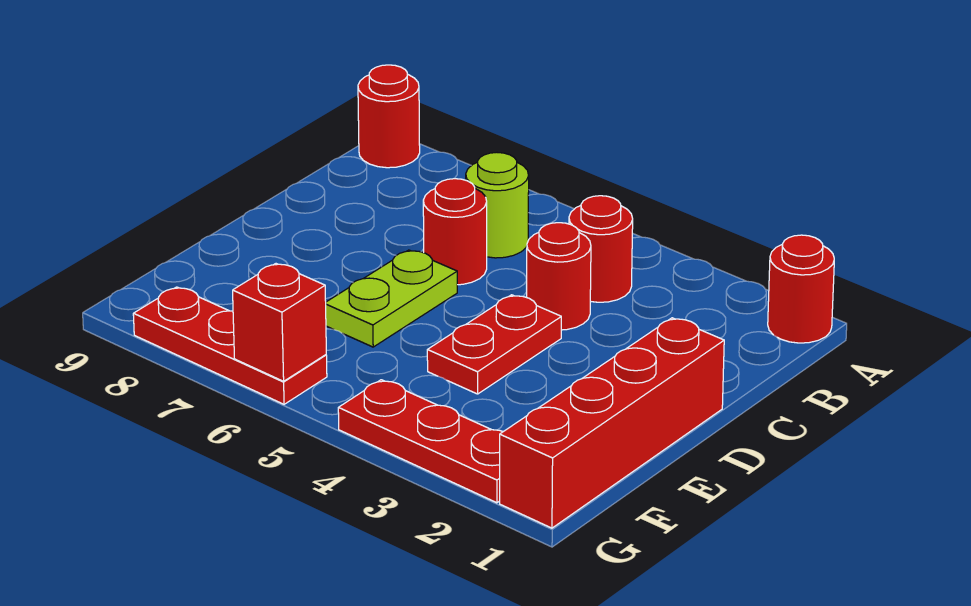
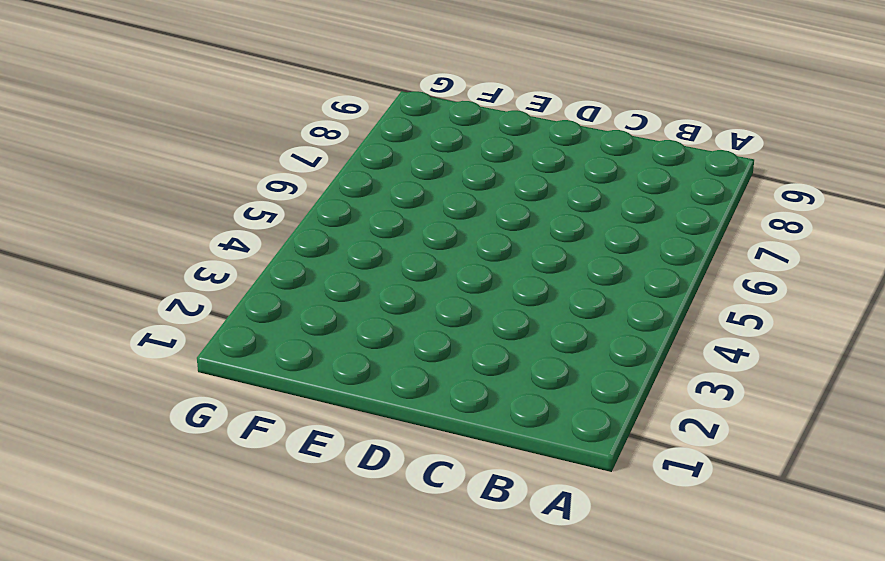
none -> red round brick A1 level 1
none -> red round brick A9 level 1
none -> red round brick B4 level 1

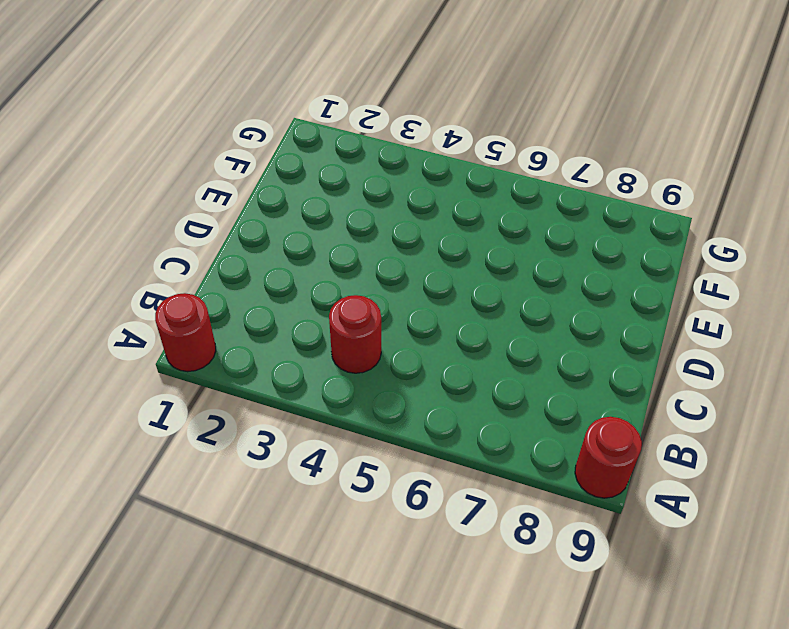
none -> lime round brick B6 level 1
none -> red round brick C4 level 1
none -> red round brick C6 level 1

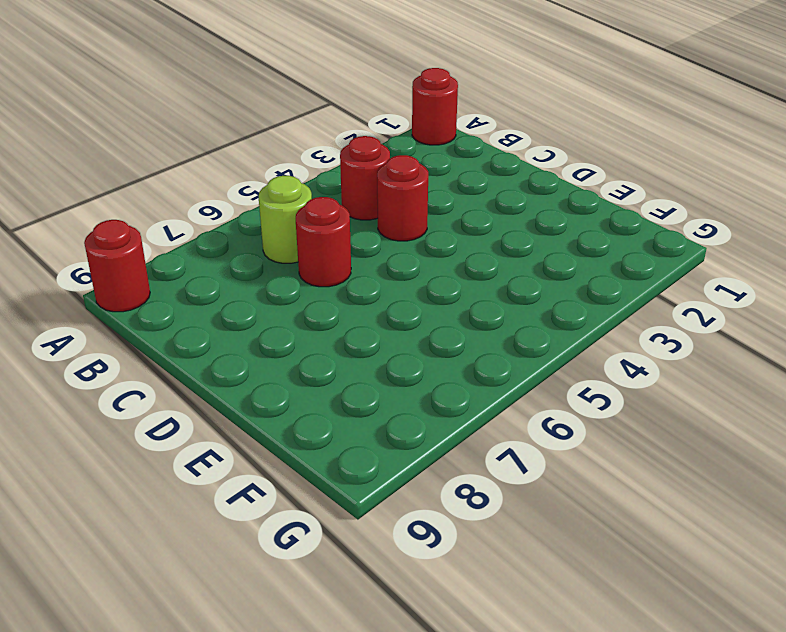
none -> red brick D1:G1 level 1
none -> red plate D4:E4 level 1
none -> lime plate D6:E6 level 1

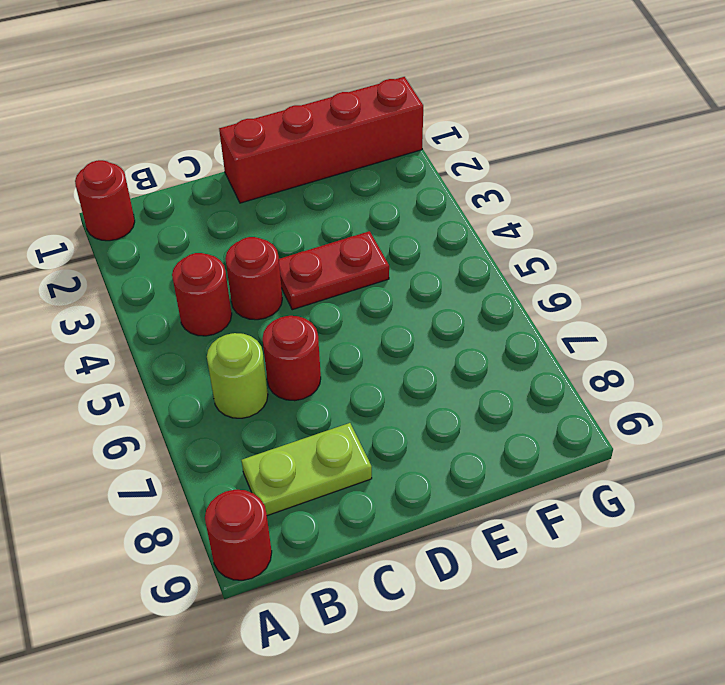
lime plate B8:C8 level 1 -> lime plate D6:E6 level 1
none -> red plate G2:G4 level 1
none -> red plate G6:G8 level 1
none -> red brick G6 level 2

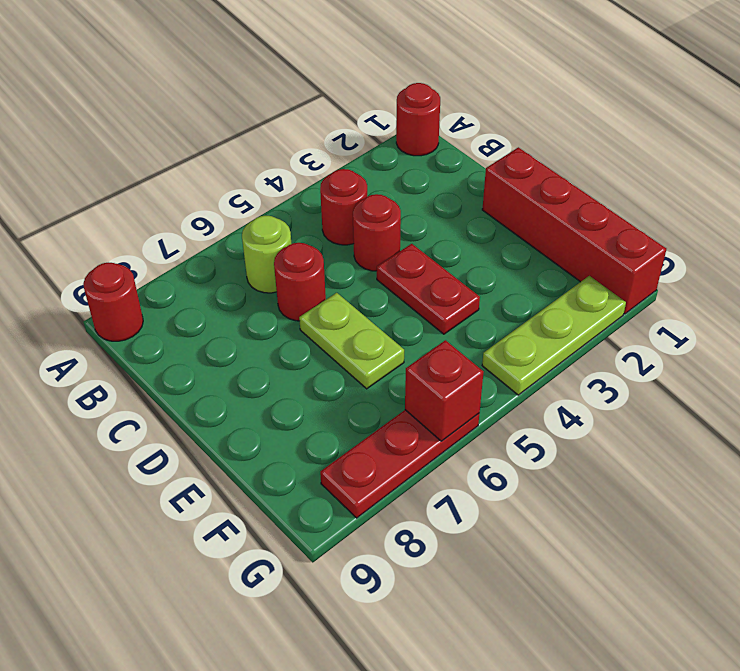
lime plate G2:G4 level 1 -> red plate G2:G4 level 1

